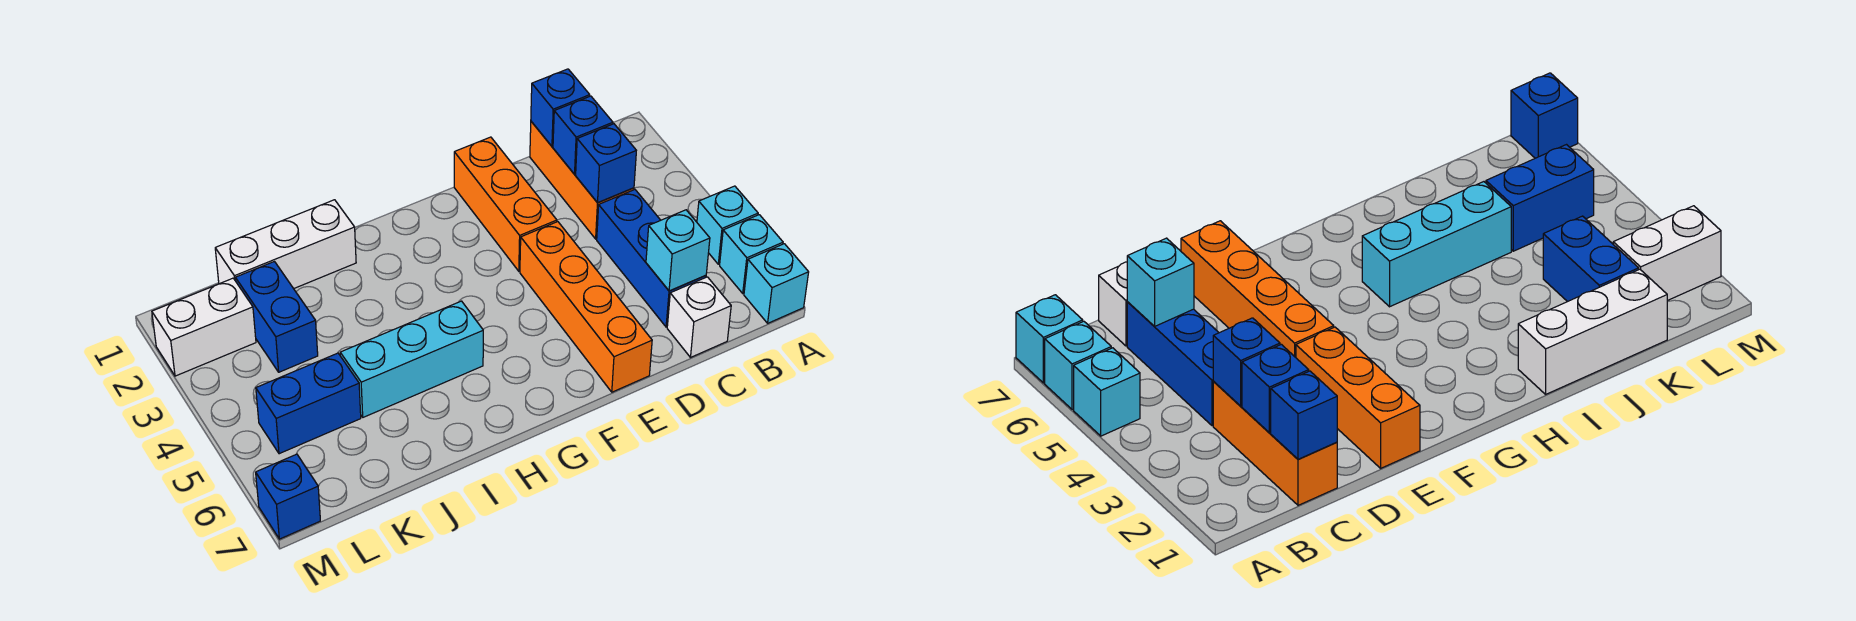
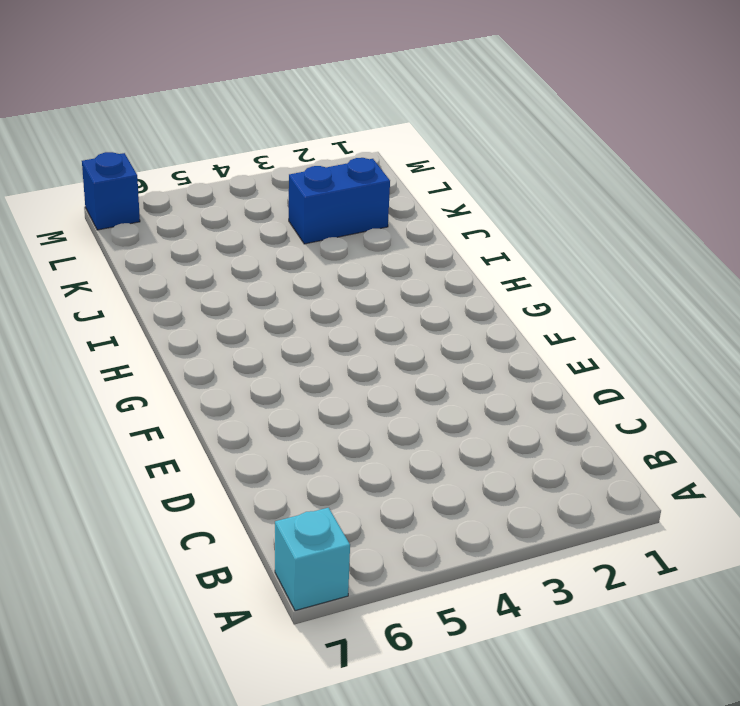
none -> cyan brick A5 level 1
none -> cyan brick A6 level 1
none -> orange brick C1:C3 level 1

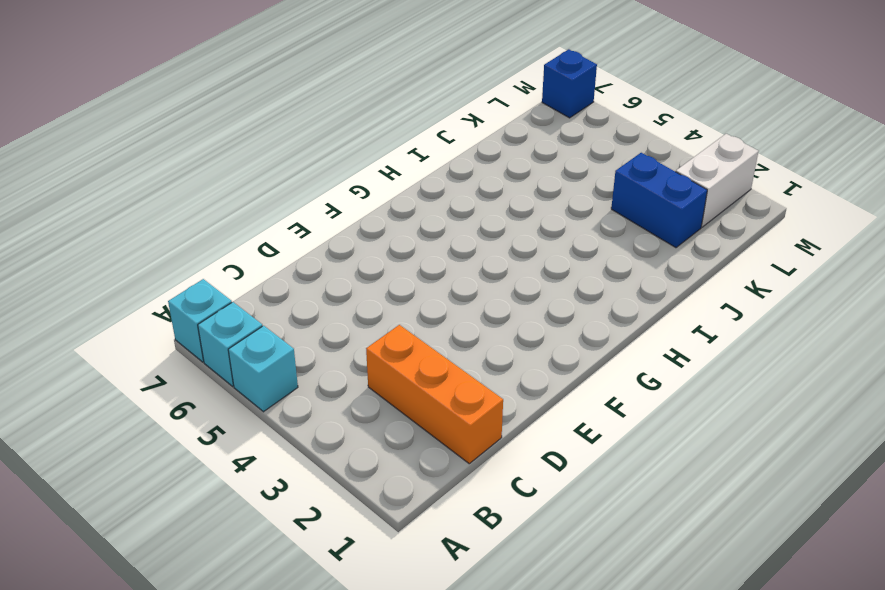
none -> blue brick C4:C6 level 1
none -> white brick C7 level 1
none -> orange brick E1:E3 level 1

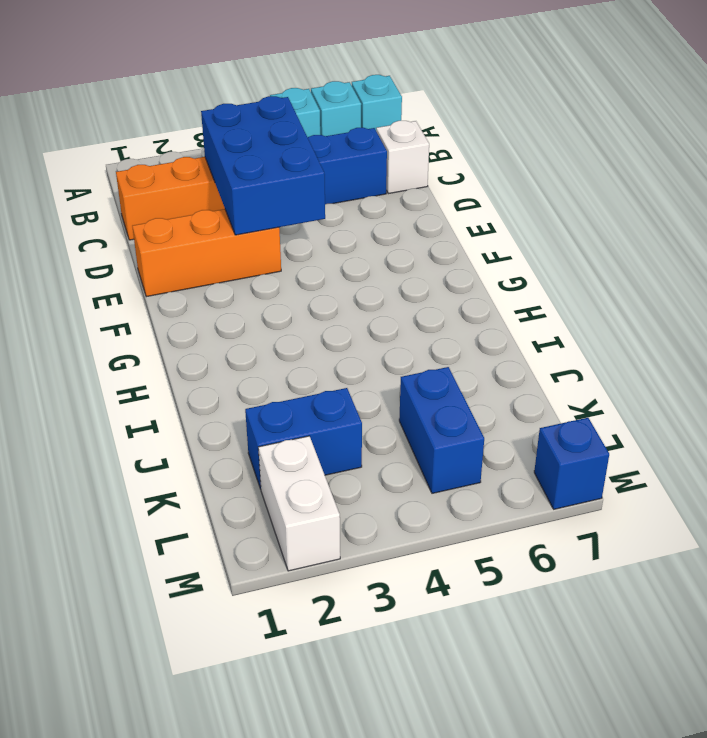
blue brick C3:E4 level 2 -> blue brick C3 level 2
none -> orange brick E4:E7 level 1
none -> cyan brick H5:J5 level 1
none -> white brick I1:K1 level 1

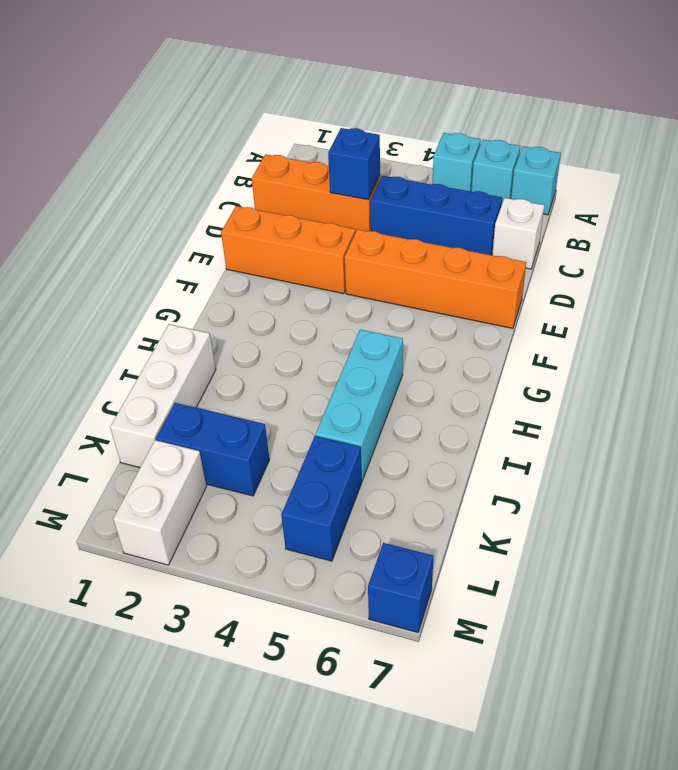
none -> blue brick C1 level 2
none -> blue brick C2 level 2
none -> cyan brick C6 level 2

